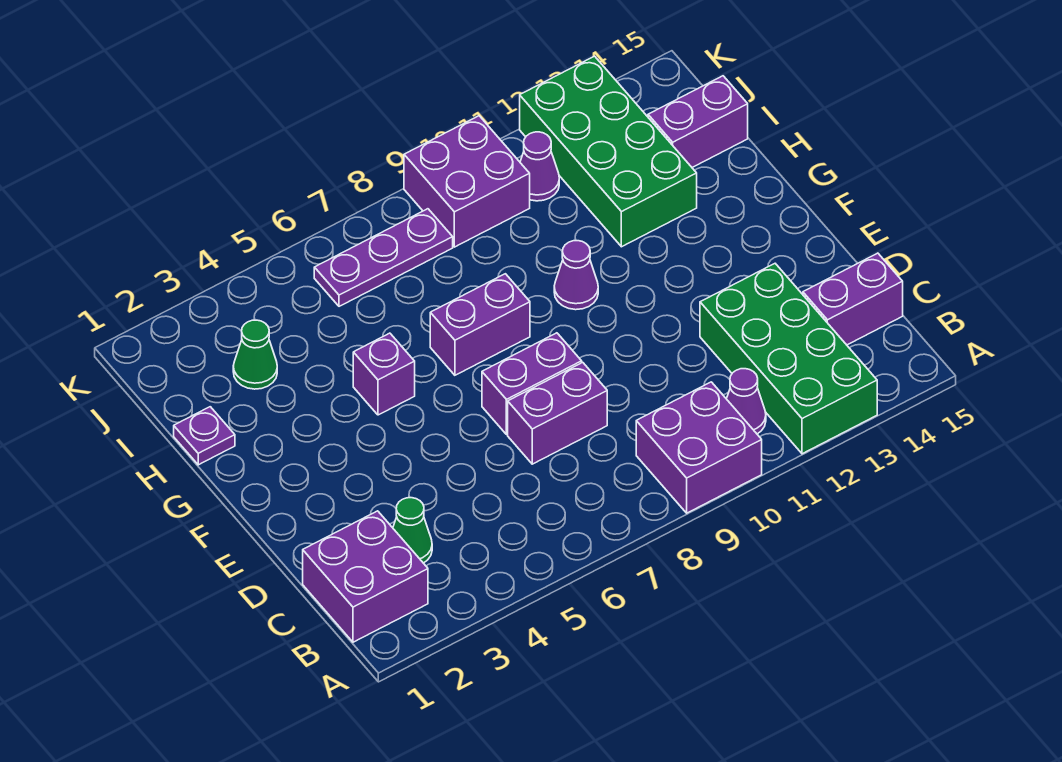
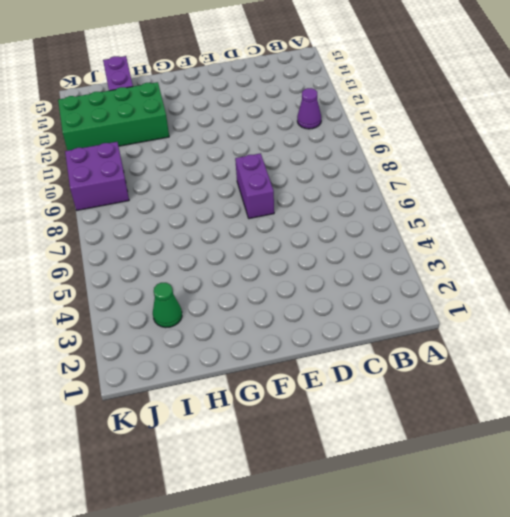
none -> purple brick A9:B10 level 1
none -> green brick A12:D13 level 1
none -> purple brick B1:C2 level 1

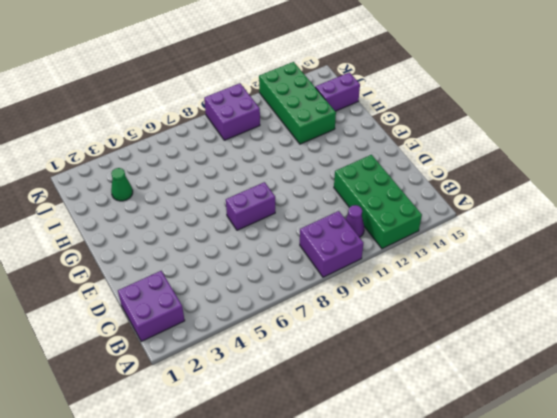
none -> green cone C3 level 1
none -> purple brick C14:C15 level 1
none -> purple brick D7:D8 level 1

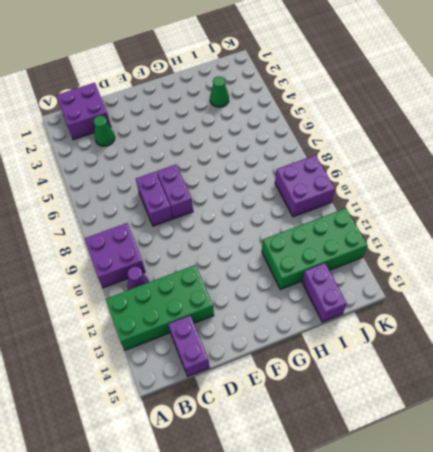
none -> purple brick G5 level 1
none -> purple brick G7:G8 level 1
none -> purple cone G10 level 1

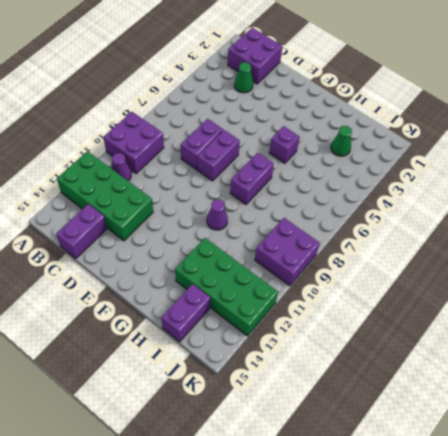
none -> purple plate H1 level 1
none -> purple plate J6:J8 level 1
none -> purple cone J11 level 1

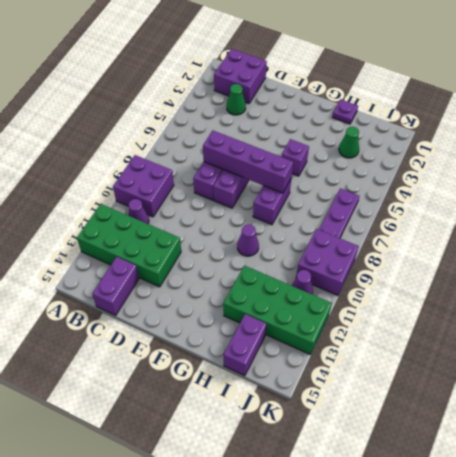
purple brick D7:G7 level 2 -> none

